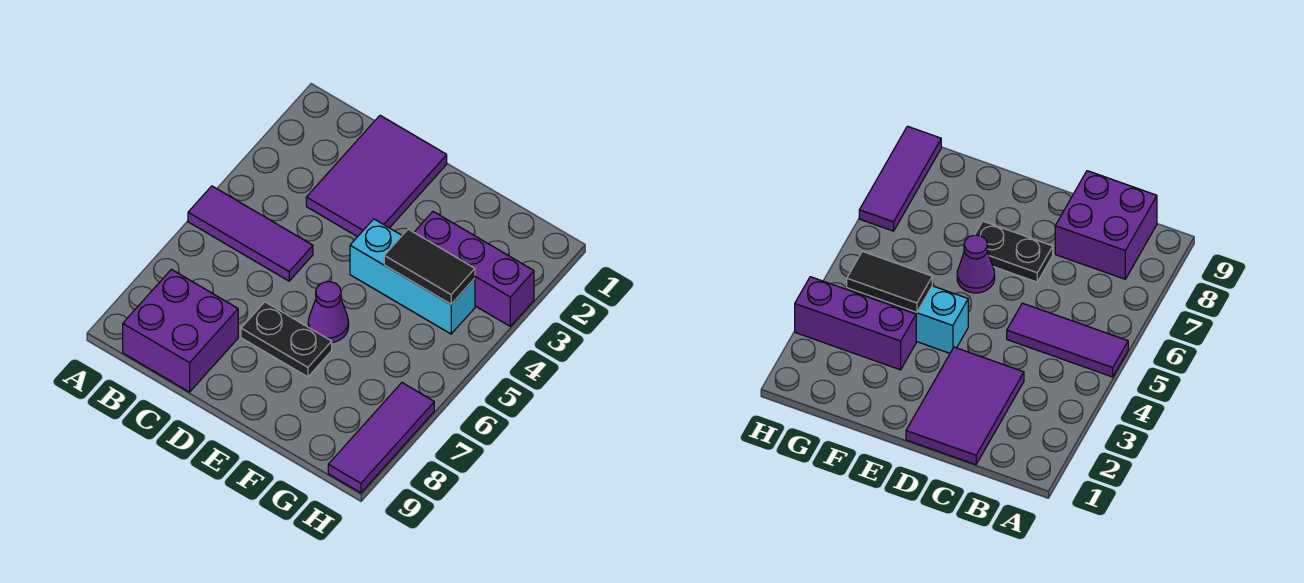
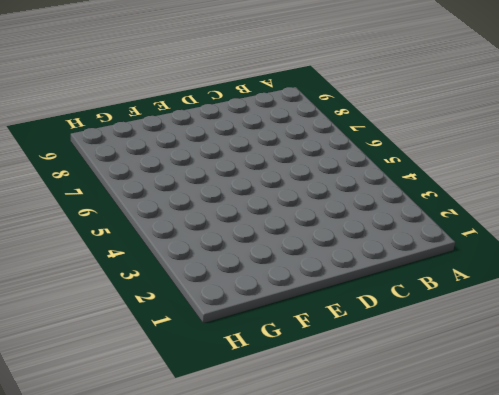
none -> purple tile A5:C5 level 1
none -> purple brick B8:C9 level 1

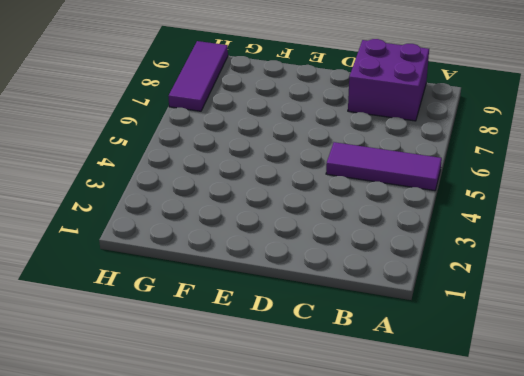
none -> purple tile C1:D3 level 1
none -> black plate D7:E7 level 1

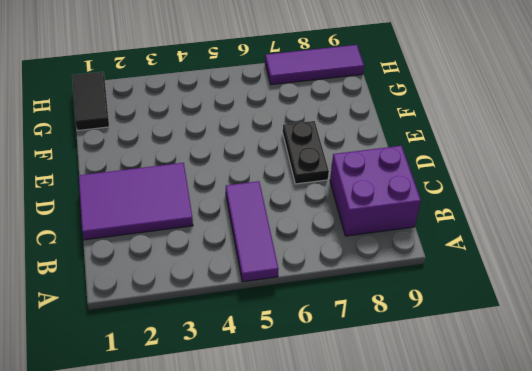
black tile G1:H1 level 1 -> black tile F4:G4 level 2
none -> cyan brick E4:G4 level 1
none -> purple cone E6 level 1

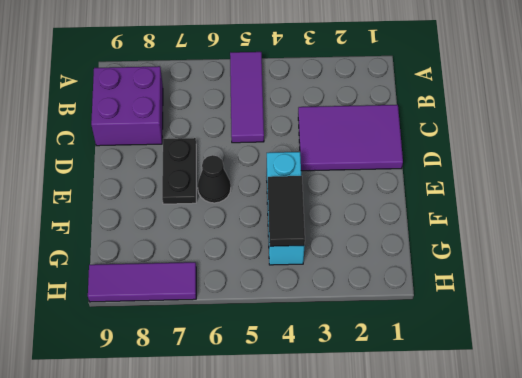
black cone E6 level 1 -> purple cone E6 level 1
none -> purple brick F3:H3 level 1

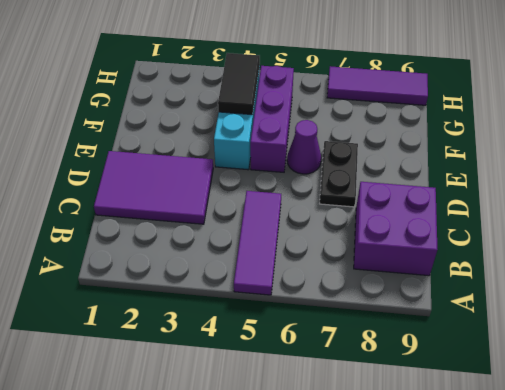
purple brick E5:G5 level 1 -> purple brick F3:H3 level 1

